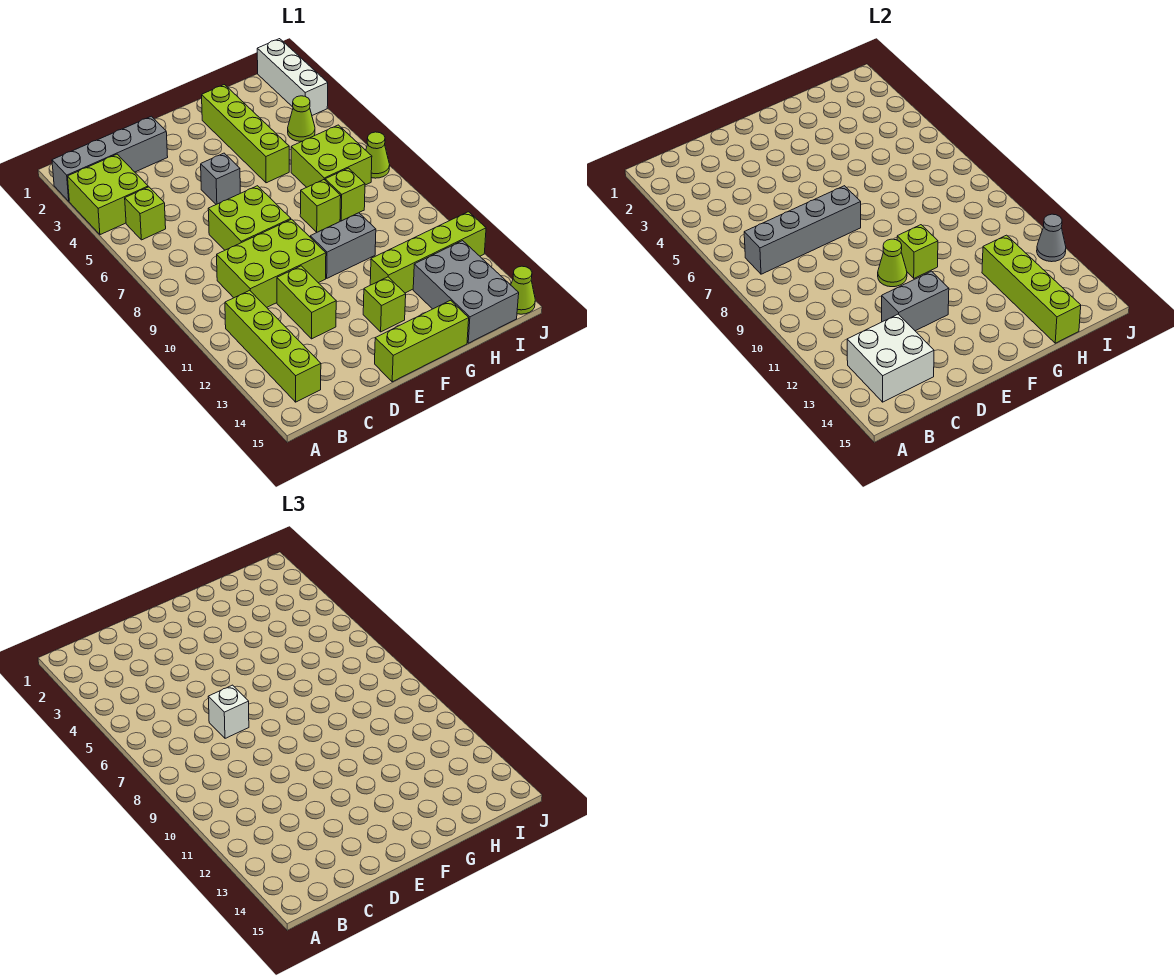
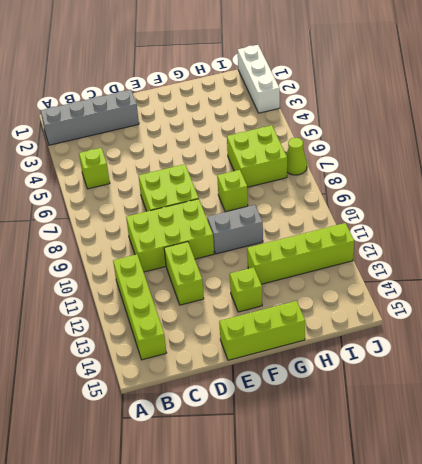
none -> lime brick A3:B4 level 1
none -> grey brick E5 level 1
none -> lime brick G2:G5 level 1

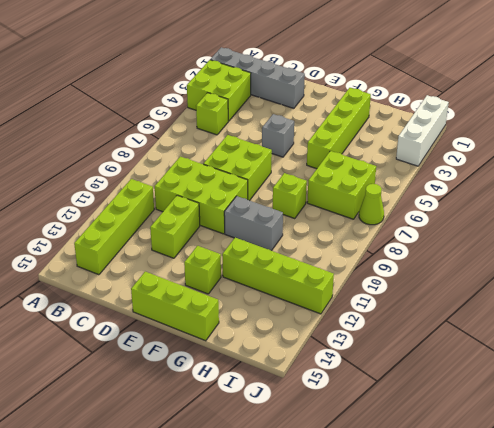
none -> lime brick H8 level 1
none -> grey brick H13:I15 level 1
none -> lime cone I4 level 1

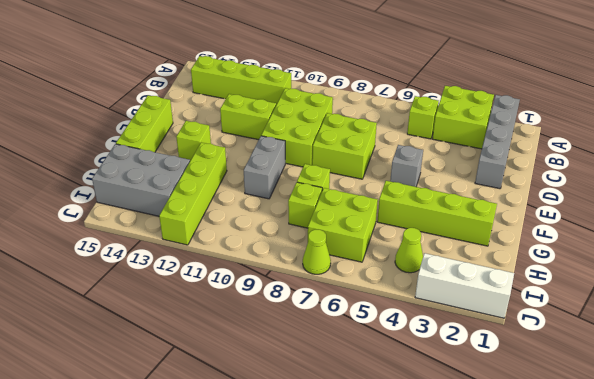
none -> lime cone J15 level 1
none -> grey brick B7:E7 level 2
none -> white brick B13:C14 level 2

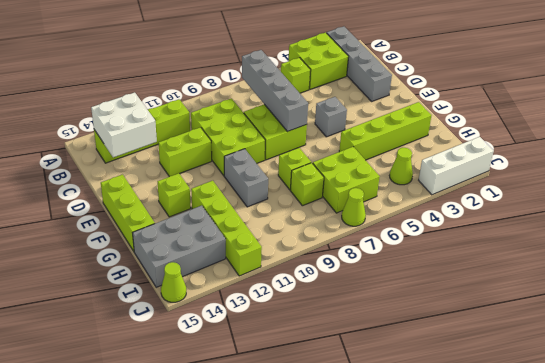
none -> grey brick D12:E12 level 2
none -> lime cone E10 level 2
none -> lime brick F10 level 2

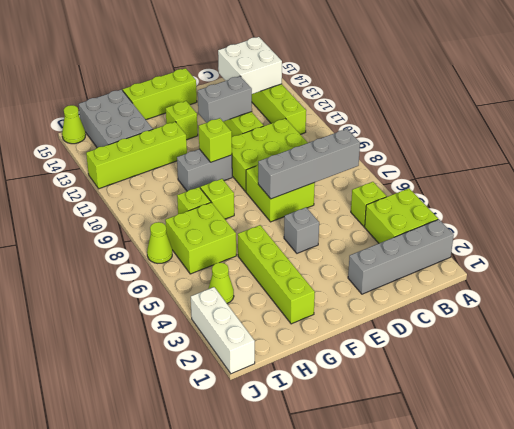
none -> lime cone E10 level 2
none -> lime brick H12:H15 level 2
none -> grey cone J12 level 2

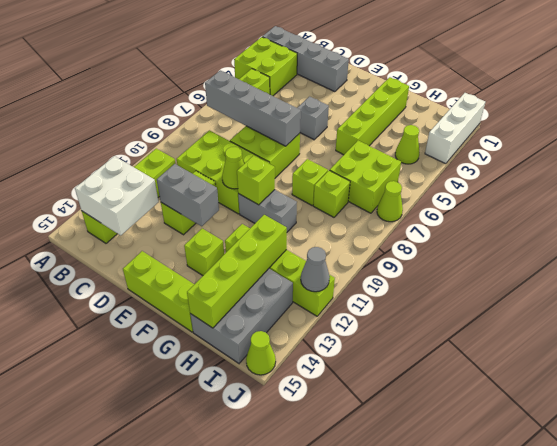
none -> white brick D7 level 3

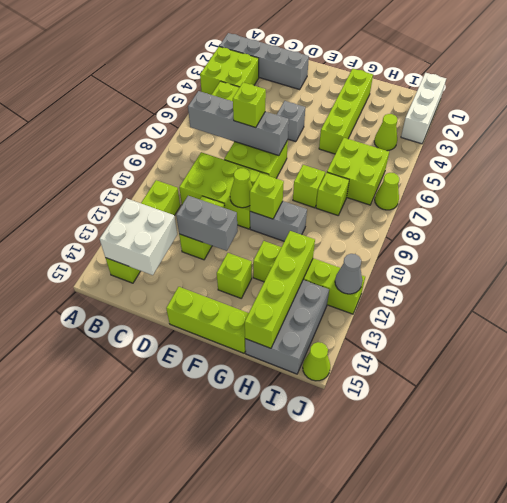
lime brick D7 level 3 -> white brick D7 level 3

